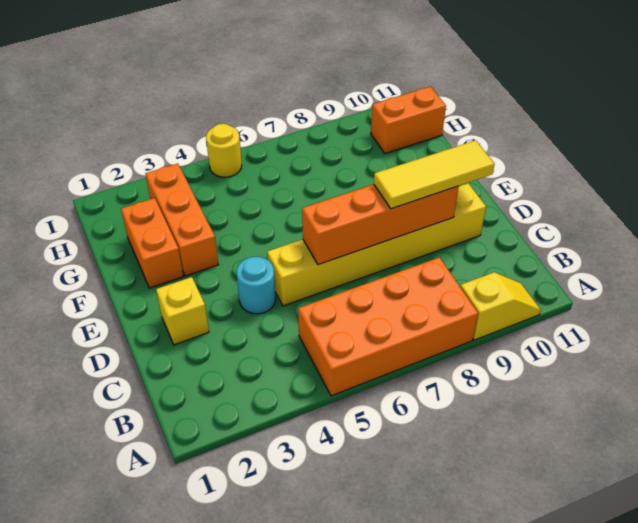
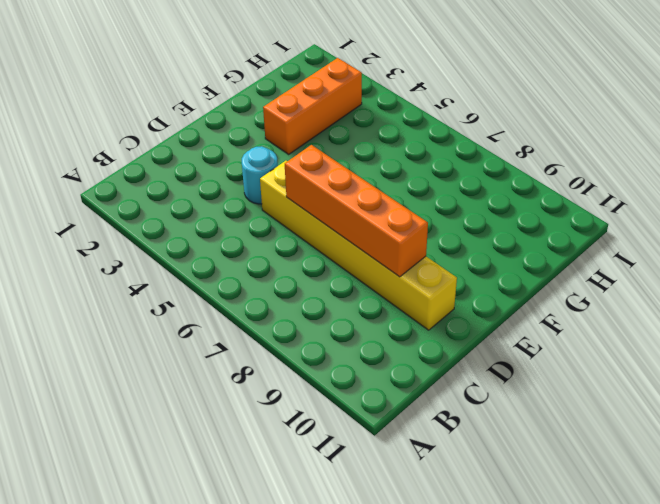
none -> orange brick A5:B8 level 1
none -> yellow slope A9:A10 level 1 top 9

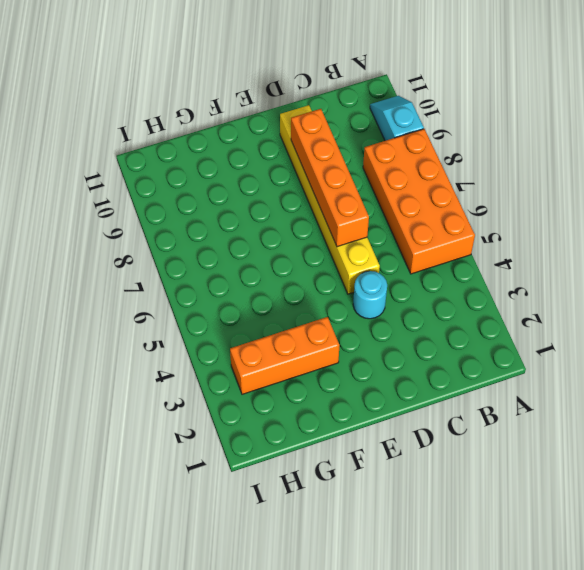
cyan slope A9:A10 level 1 top 9 -> yellow slope A9:A10 level 1 top 9
none -> yellow brick D2 level 1
none -> orange brick F2:G2 level 1

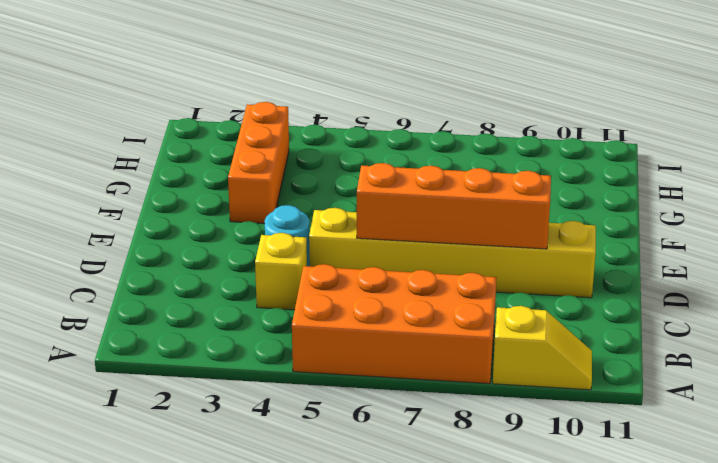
yellow brick C4 level 1 -> yellow brick D2 level 1
none -> orange brick F2:G2 level 1
none -> orange brick H10:H11 level 1

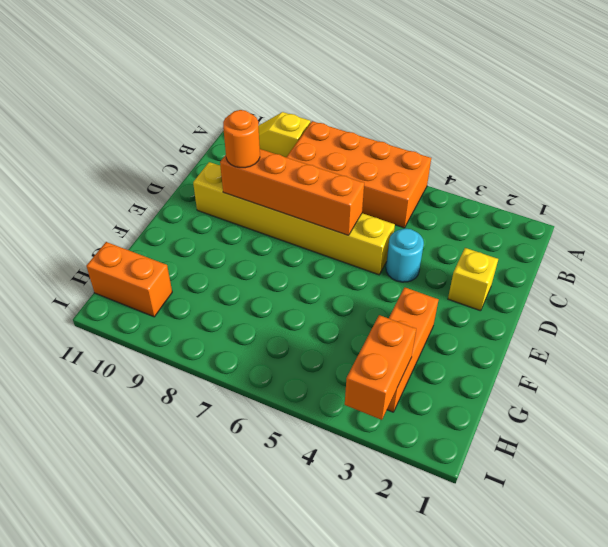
orange round brick D9 level 3 -> yellow tile D8:D10 level 3
orange brick H3:I3 level 2 -> orange brick F2:G2 level 1
none -> yellow round brick I5 level 1

